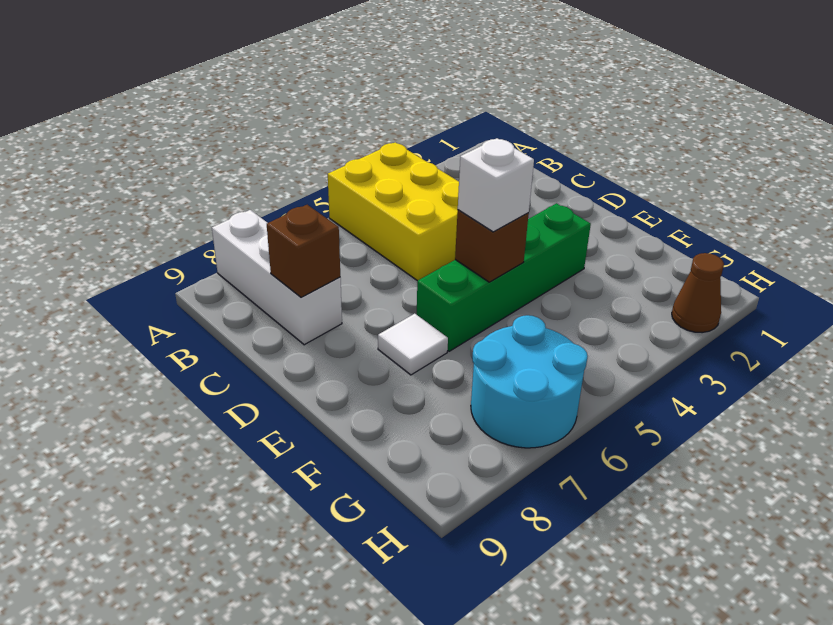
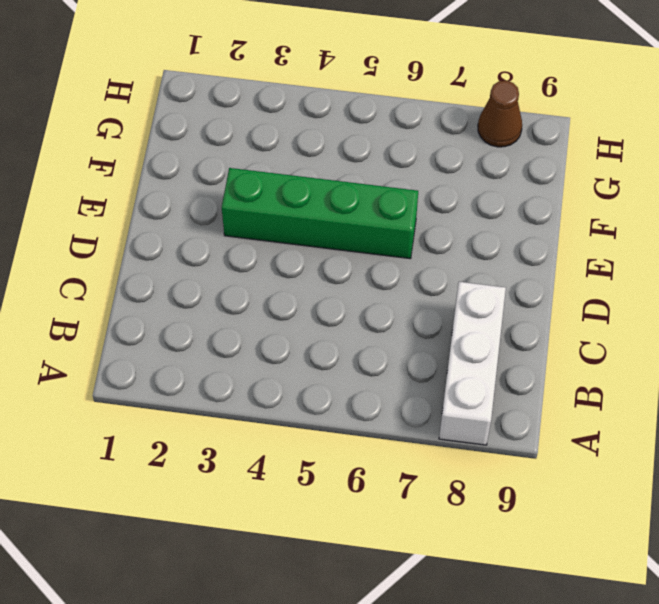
brown cone H8 level 1 -> brown cone H2 level 1
none -> yellow brick A4:C5 level 1
none -> white tile E7 level 1

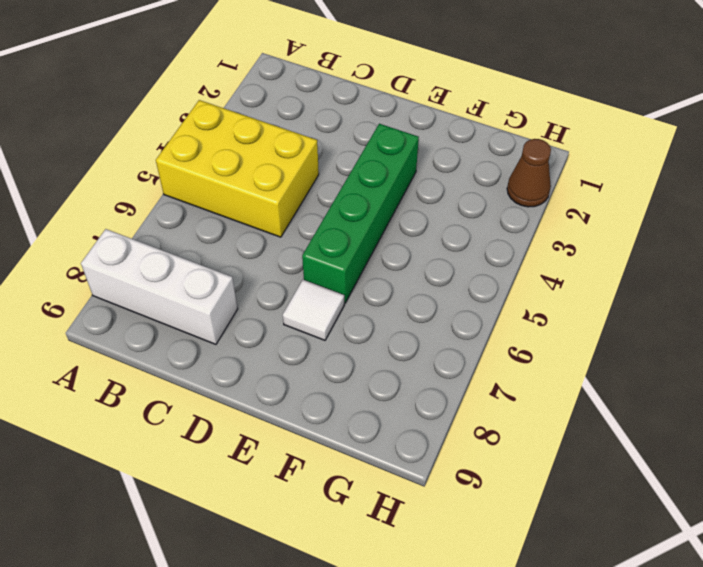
none -> cyan round brick G6:H7 level 1
none -> brown brick C8 level 2

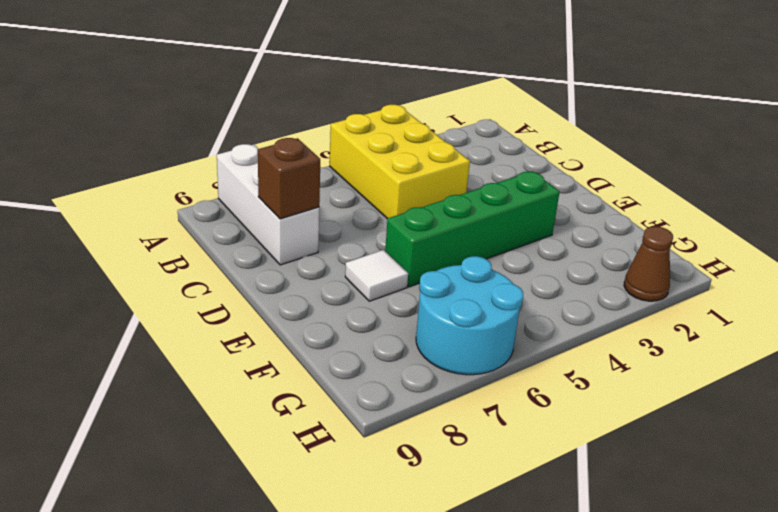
none -> brown brick E5 level 2
none -> white brick E5 level 3

